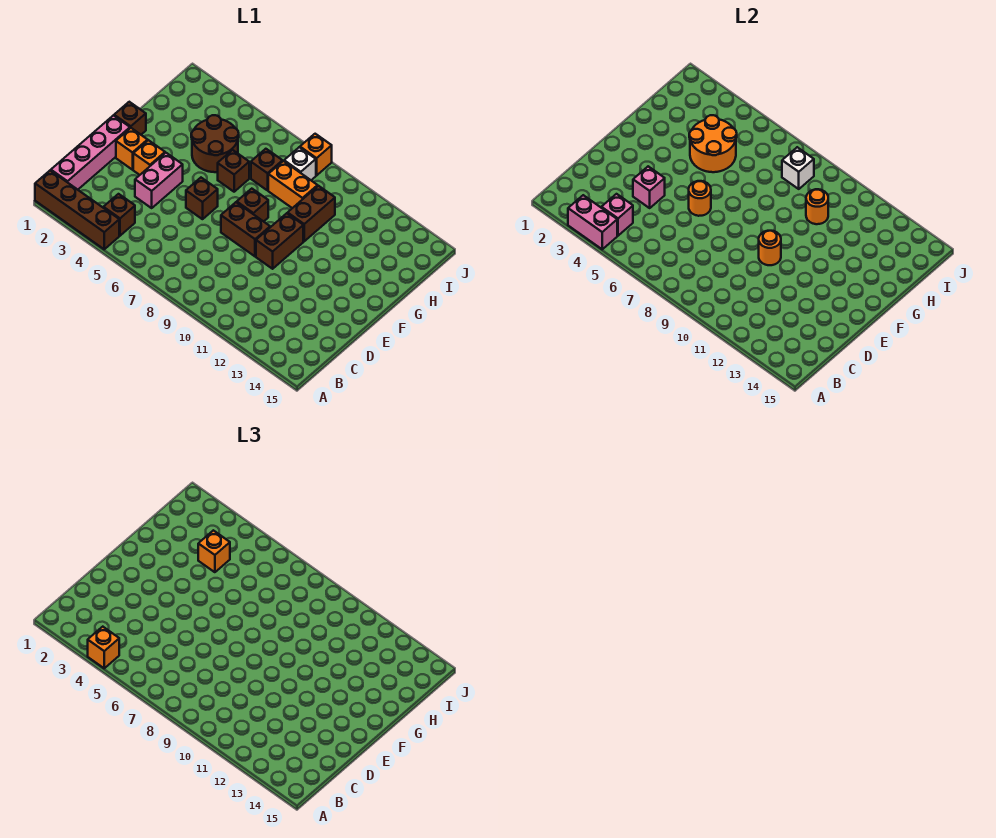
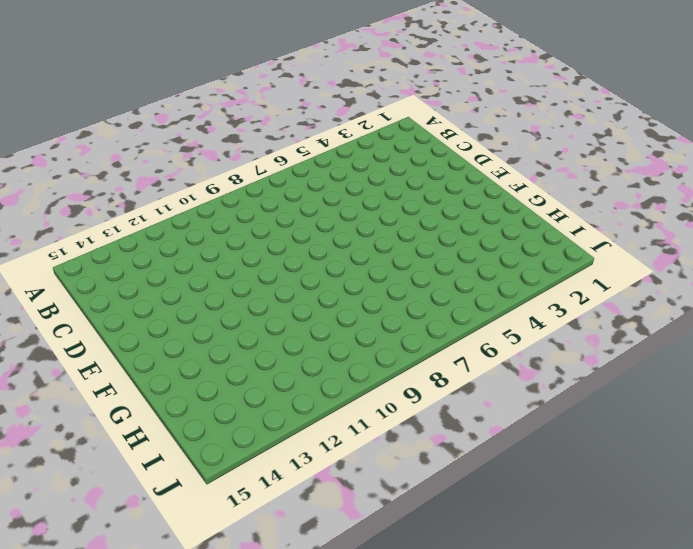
none -> brown brick A1:A4 level 1
none -> pink brick B1:E1 level 1
none -> brown brick B4 level 1

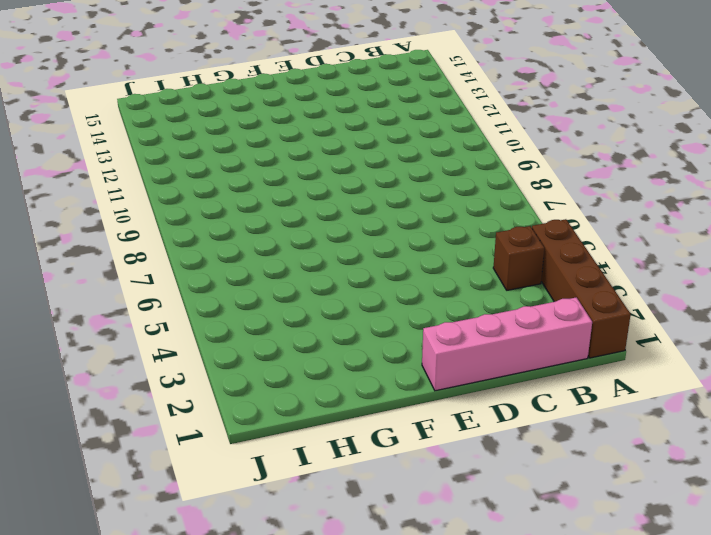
none -> pink brick D4:E4 level 1
none -> orange brick E2 level 1
none -> orange brick E3 level 1

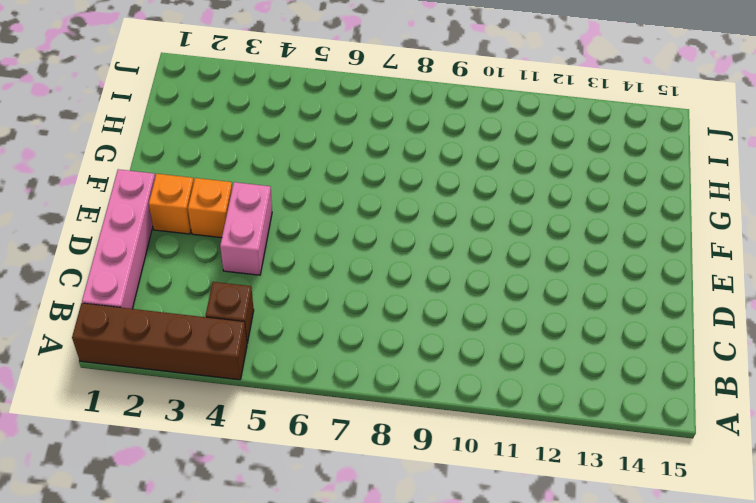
none -> brown brick E6 level 1
none -> brown brick E8:E9 level 1
none -> brown brick E10:F10 level 1

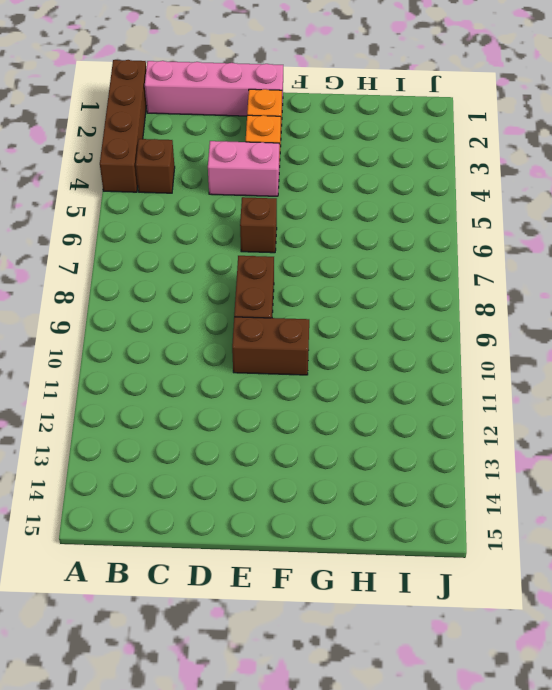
none -> brown brick F1 level 1
none -> brown brick F8 level 1
none -> brown round brick G4:H5 level 1

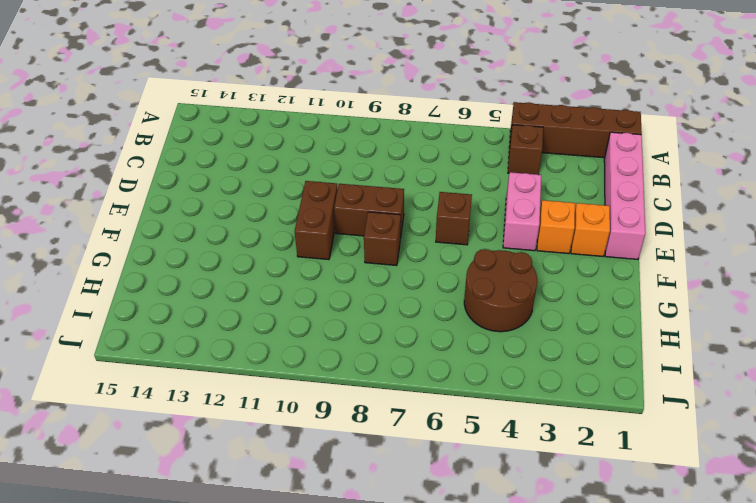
none -> brown brick F1 level 1
none -> brown brick G6 level 1
none -> brown brick G10:H10 level 1

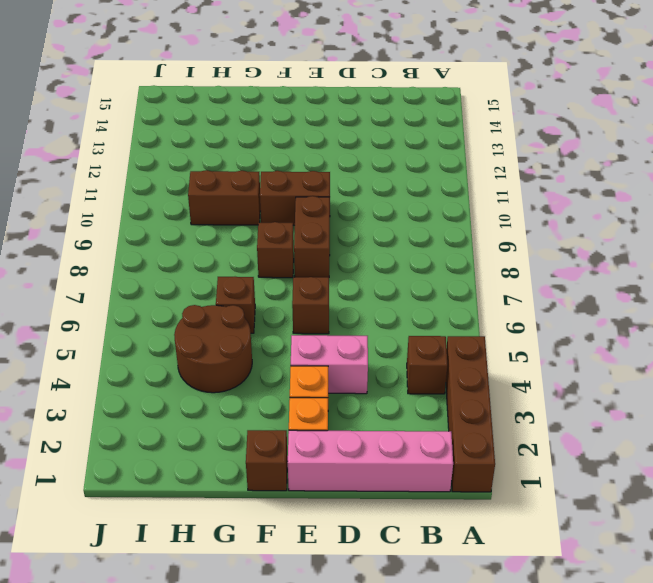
none -> brown brick H7 level 1
none -> orange brick H8:H9 level 1
none -> white brick I8 level 1

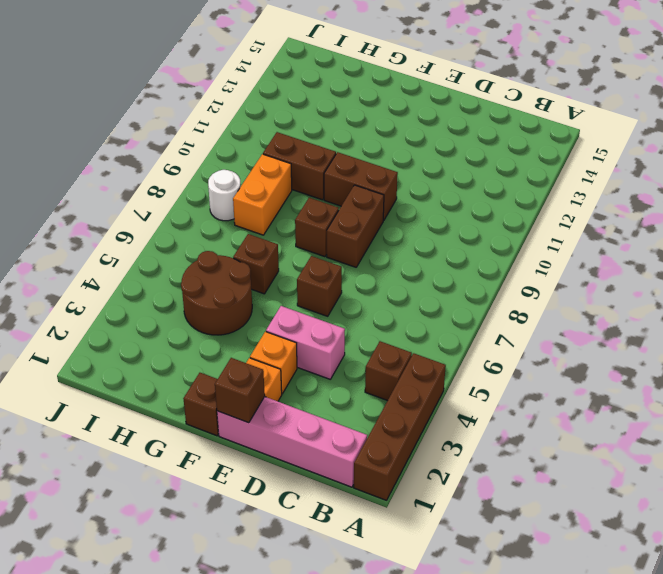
brown brick E1 level 2 -> brown brick H7 level 1
white round brick I8 level 1 -> white brick I8 level 1
none -> orange brick J8 level 1
none -> pink brick A3:A4 level 2
none -> pink brick B4 level 2

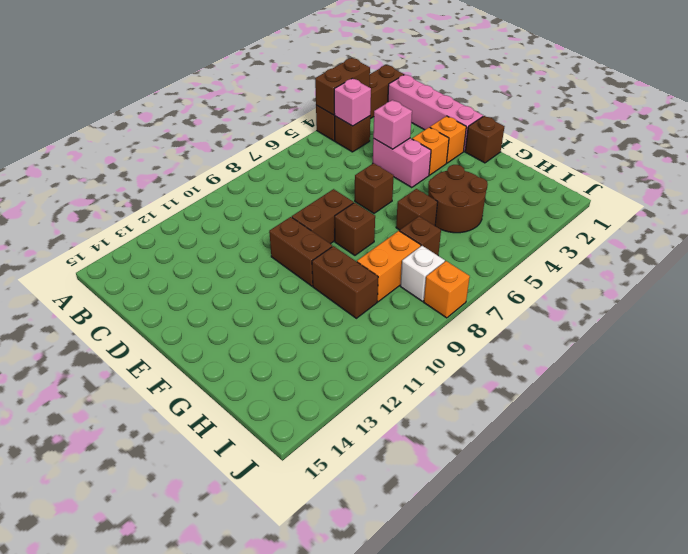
brown brick A3:A4 level 2 -> pink brick A3:A4 level 2
none -> orange round brick E6 level 2
none -> orange round brick E10 level 2
none -> orange round brick G4:H5 level 2

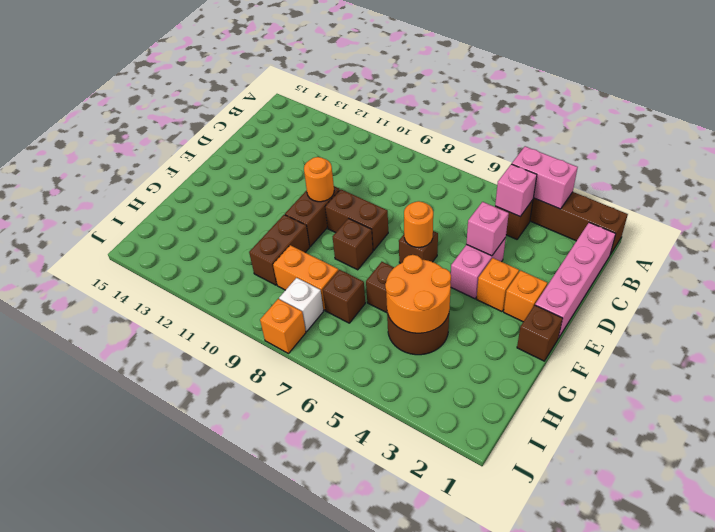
none -> orange round brick H10 level 2
none -> white brick I8 level 2
none -> orange brick A4 level 3

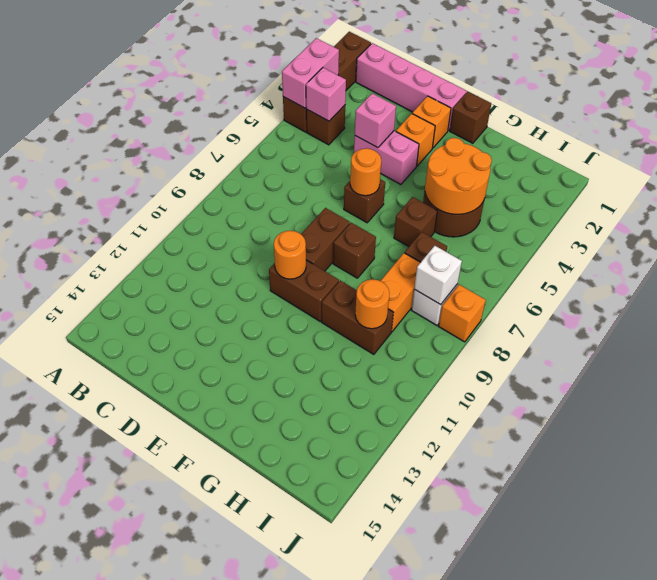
none -> orange brick A4 level 3
none -> orange brick H4 level 3

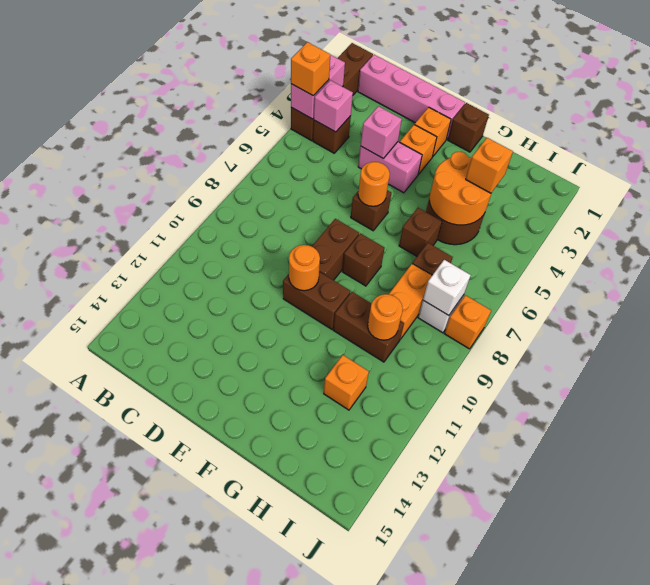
orange brick H12 level 1 -> none

